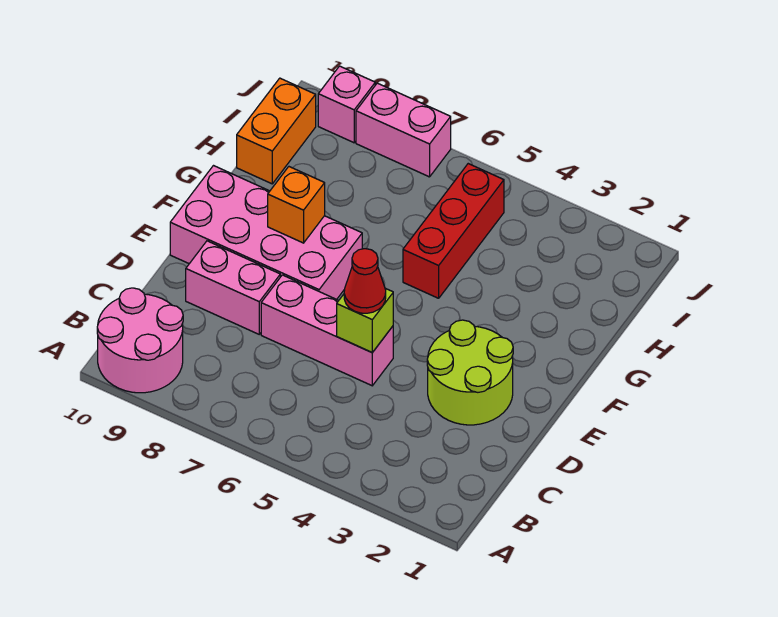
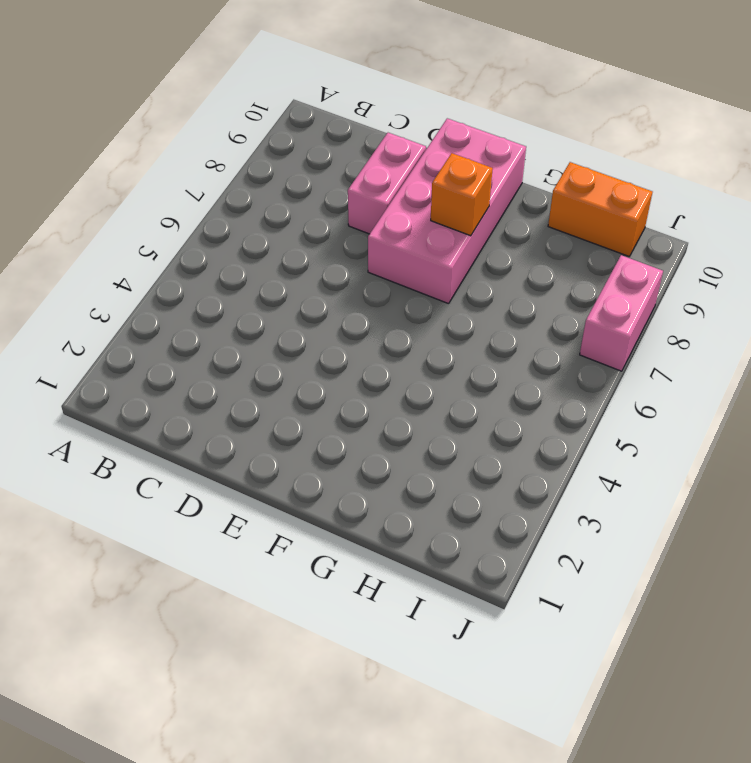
none -> pink round brick A9:B10 level 1
none -> lime round brick D2:E3 level 1
none -> pink brick D5:D7 level 1

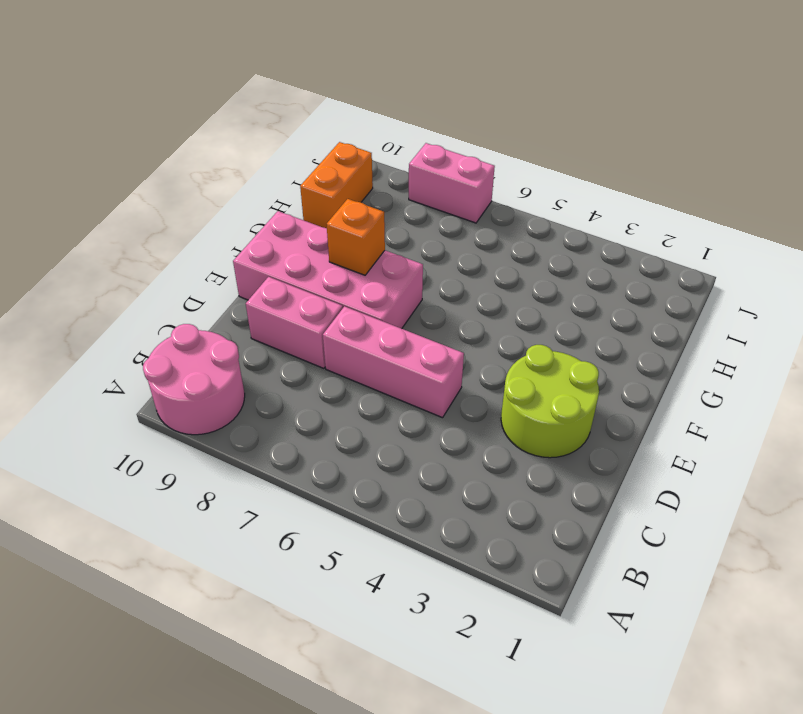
none -> red brick G5:I5 level 1
none -> pink brick J9 level 1
none -> lime brick D5 level 2

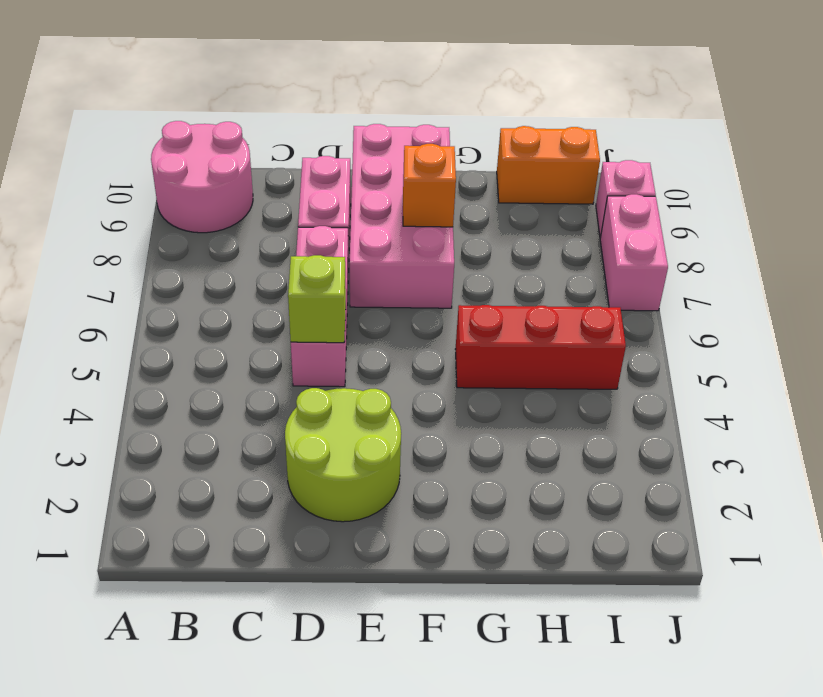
none -> red cone D5 level 3

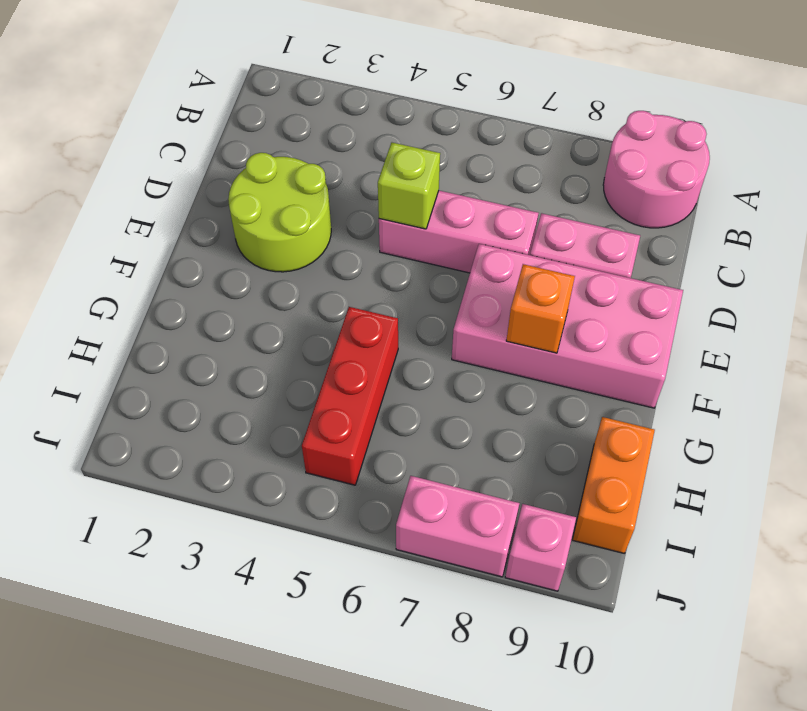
none -> red cone D5 level 3

